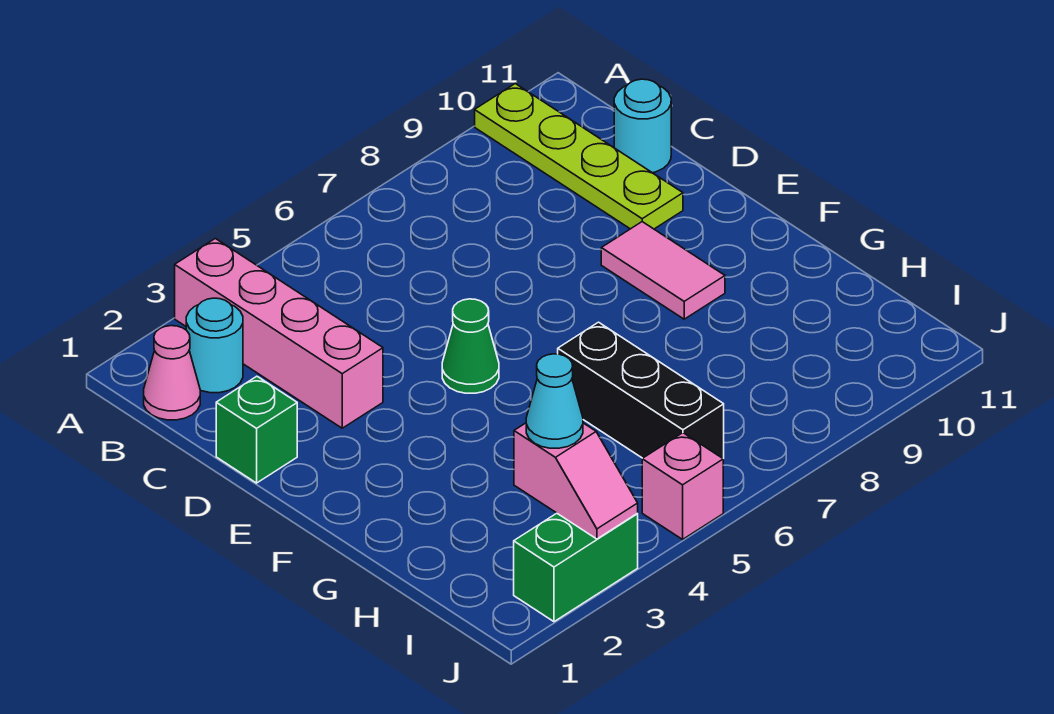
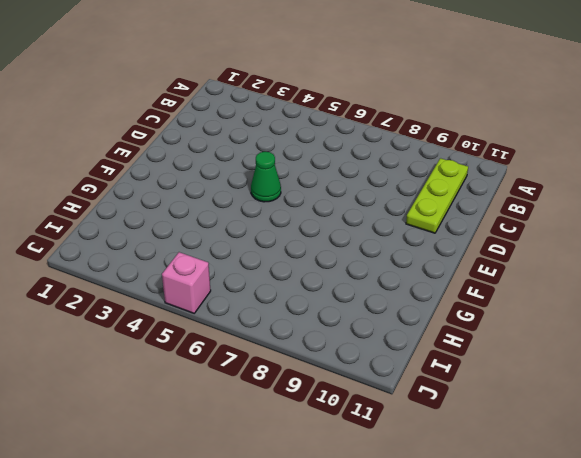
lime plate B10:D10 level 1 -> lime plate A10:D10 level 1
none -> pink brick A3:D3 level 1
none -> pink cone B1 level 1
none -> cyan round brick B2 level 1

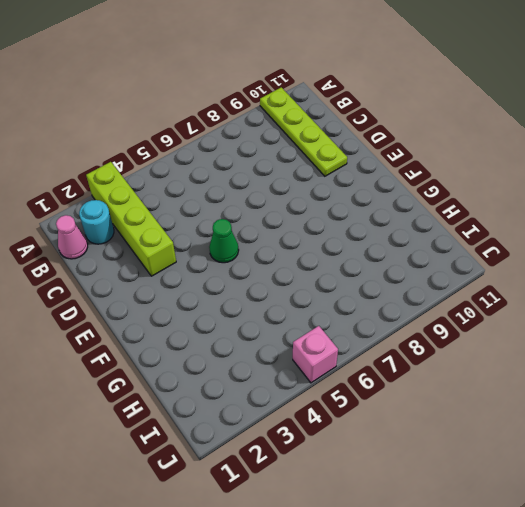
lime brick A3:D3 level 1 -> pink brick A3:D3 level 1
none -> cyan round brick C11 level 1
none -> green brick D1 level 1
none -> pink tile E9:F9 level 1

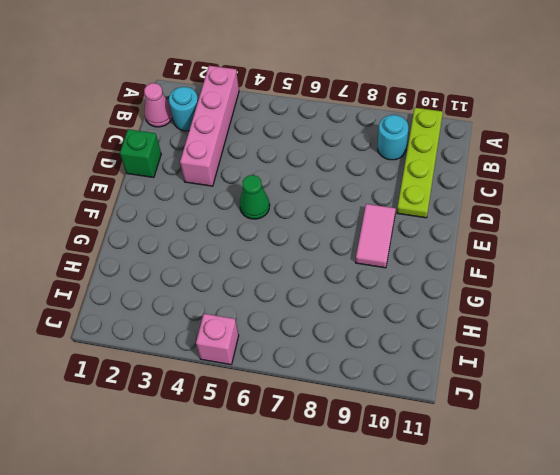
cyan round brick B9 level 1 -> cyan round brick C11 level 1
none -> black brick G6:I6 level 1
none -> green brick J2:J3 level 1
none -> pink slope I3:J3 level 2 top I

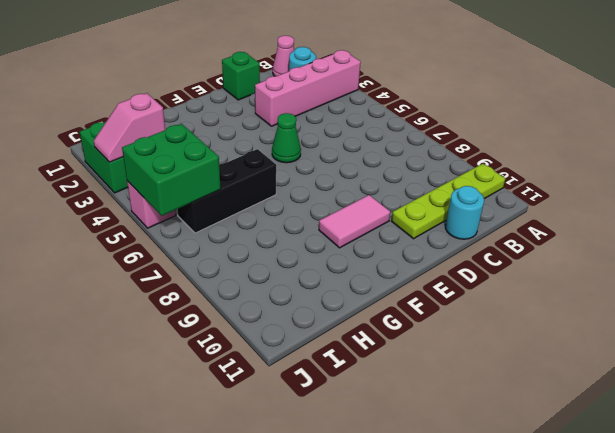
green brick I5:J6 level 2 -> none
none -> cyan cone I3 level 3

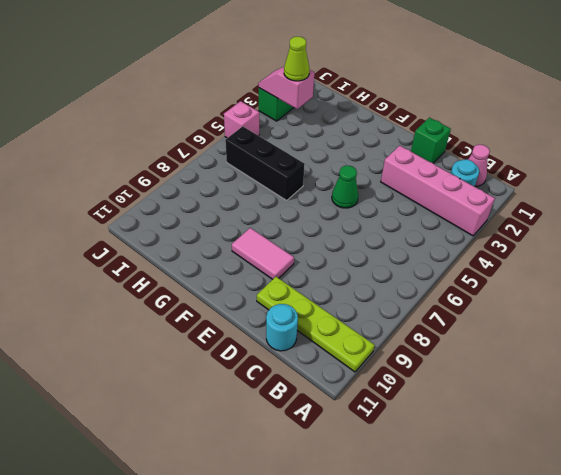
lime cone I3 level 3 -> cyan cone I3 level 3

